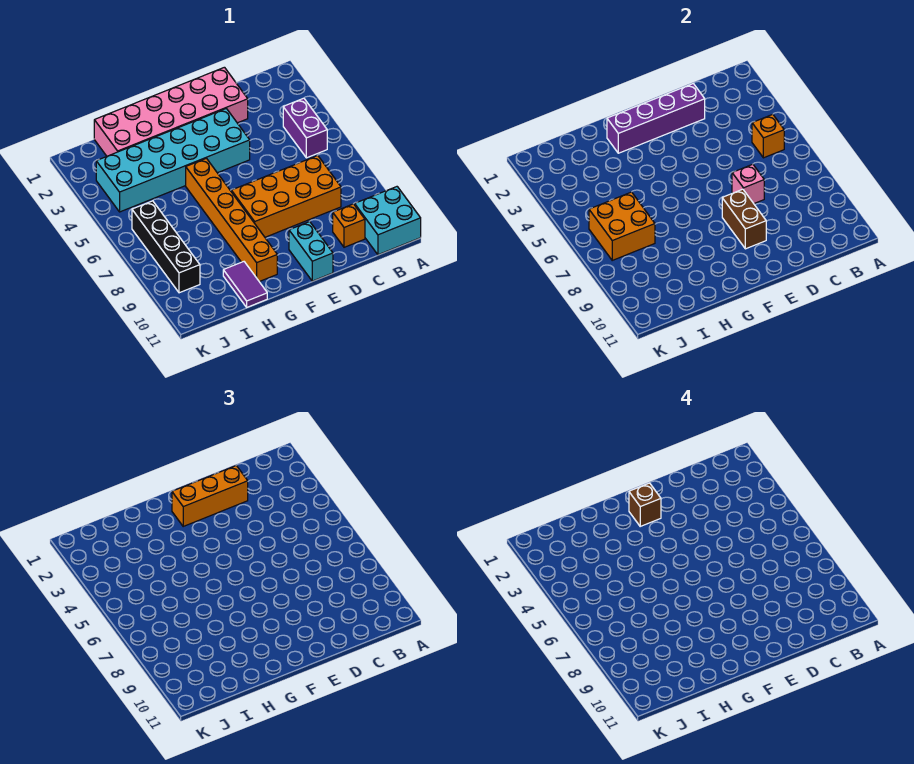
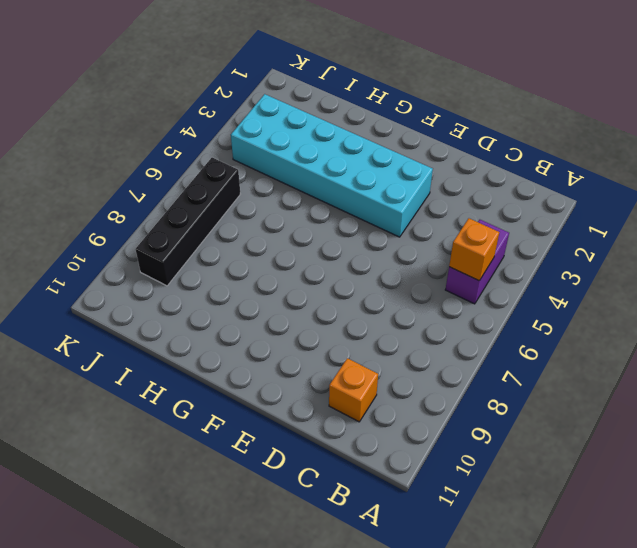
none -> cyan brick A10:B11 level 1
none -> orange brick C7:F8 level 1
none -> pink brick D1:I2 level 1

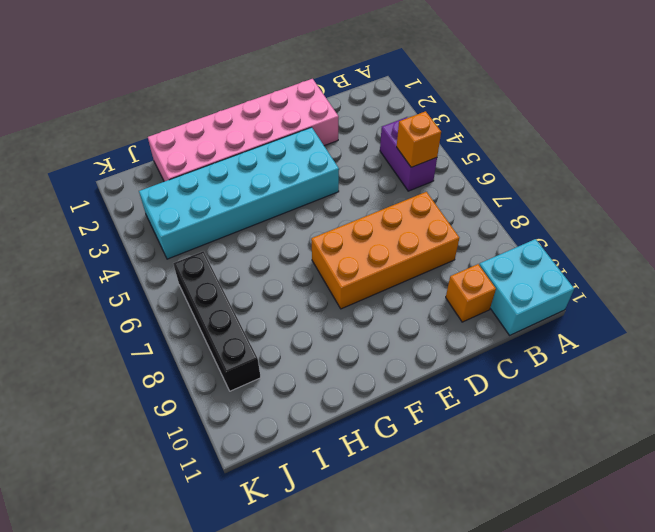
none -> cyan brick E10:E11 level 1
none -> orange brick G5:G10 level 1
none -> purple tile H10:H11 level 1

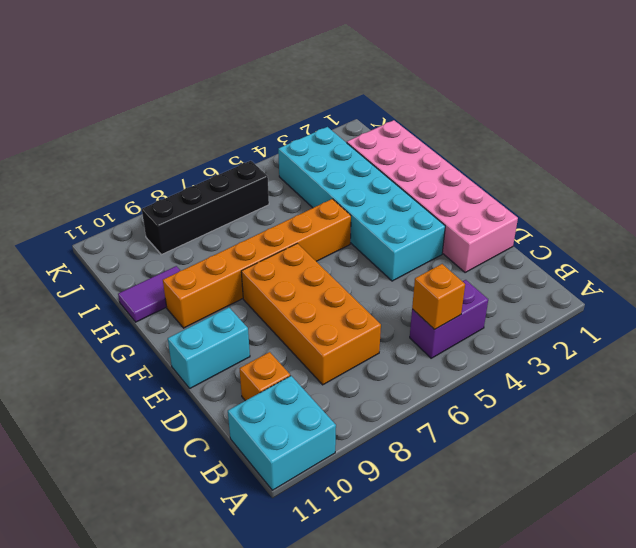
none -> purple brick D2:G2 level 2
none -> pink brick D7 level 2
none -> brown brick E8:E9 level 2

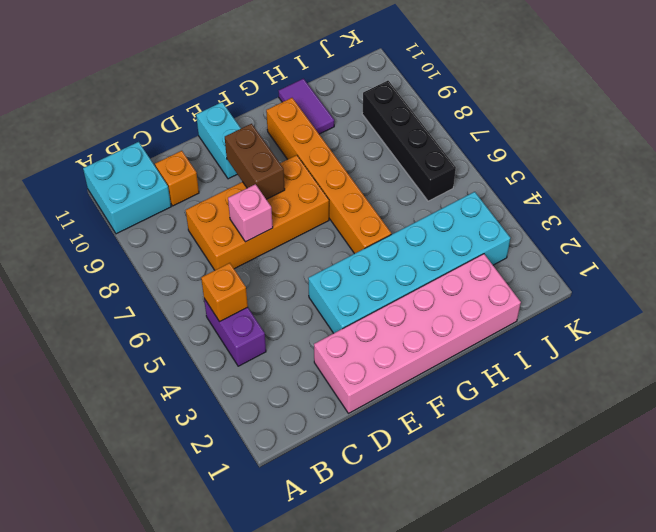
none -> purple brick D2:G2 level 2
none -> orange brick I6:J7 level 2
none -> orange brick D2:F2 level 3

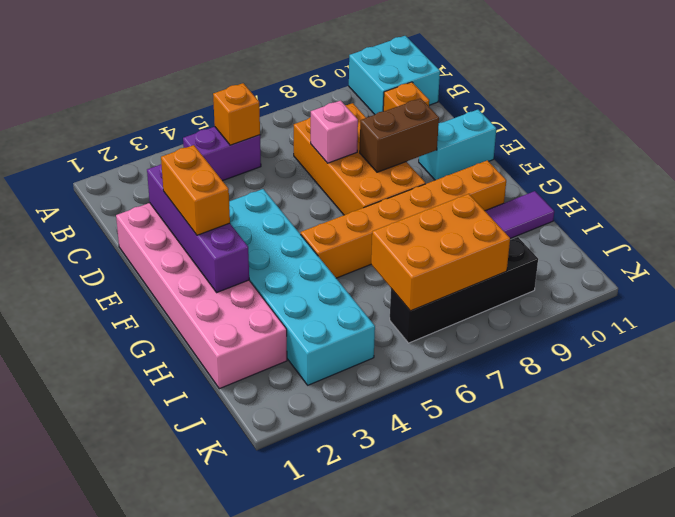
orange brick E2:F2 level 3 -> orange brick D2:F2 level 3
orange brick I6:J8 level 2 -> orange brick I6:J7 level 2
none -> brown brick F2 level 4

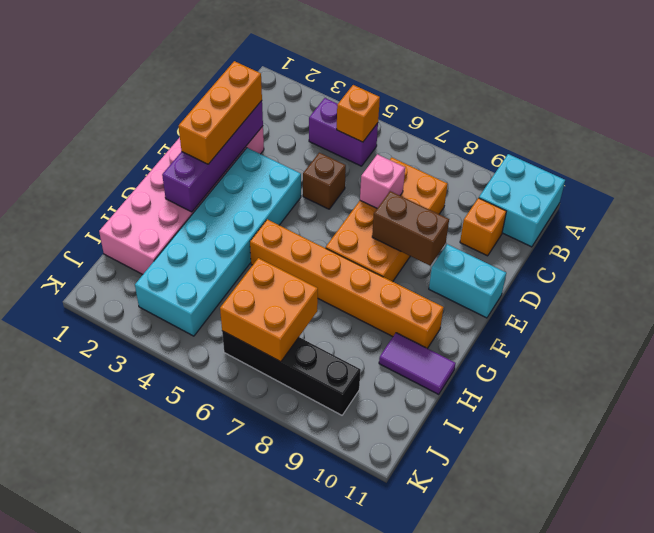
brown brick D5 level 1 -> brown brick F2 level 4

